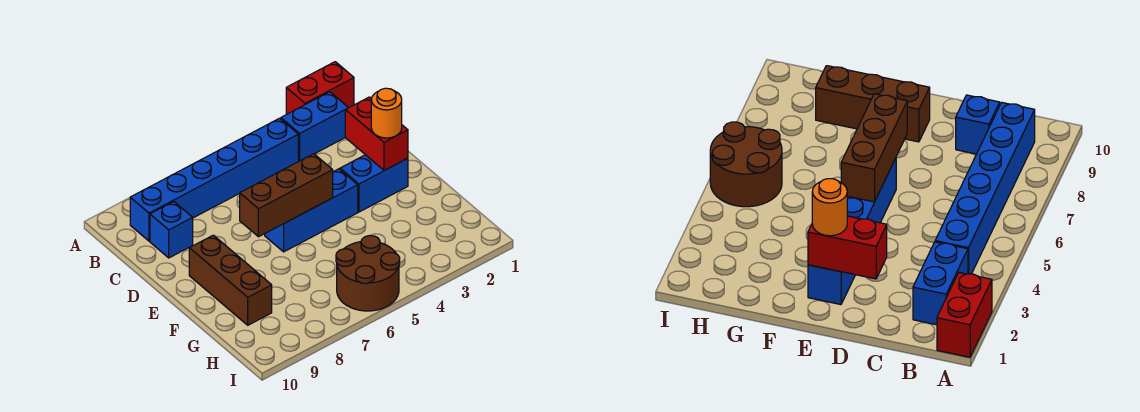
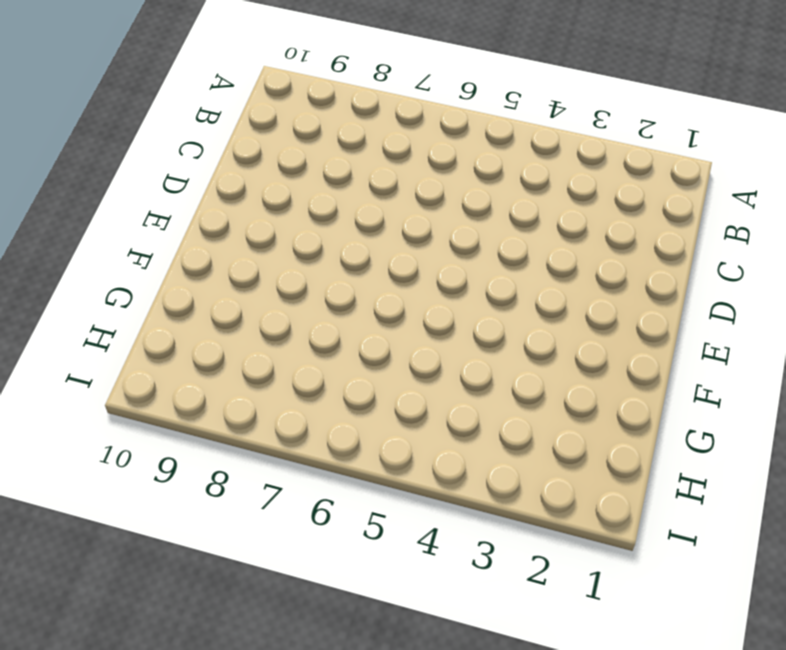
none -> red brick A1:A2 level 1
none -> blue brick B2:B3 level 1

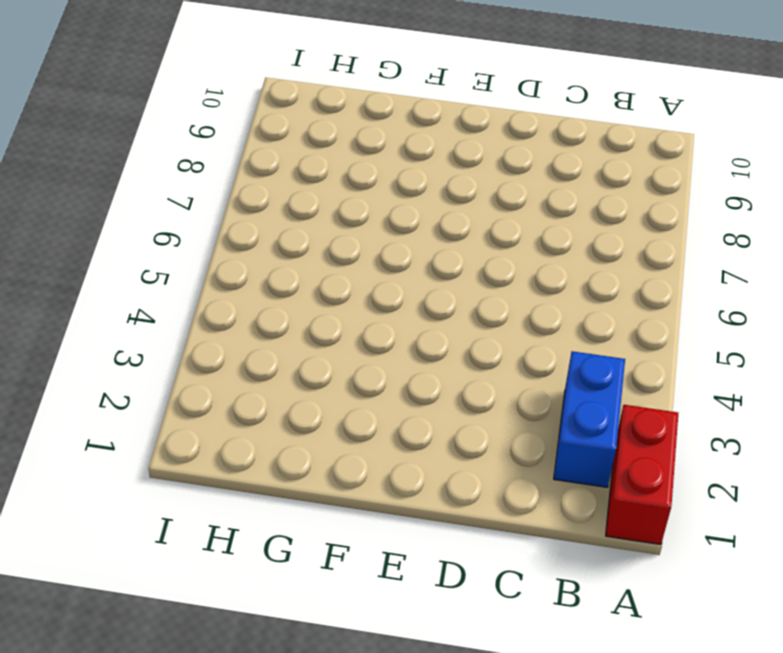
none -> blue brick B4:B9 level 1
none -> blue brick C9 level 1

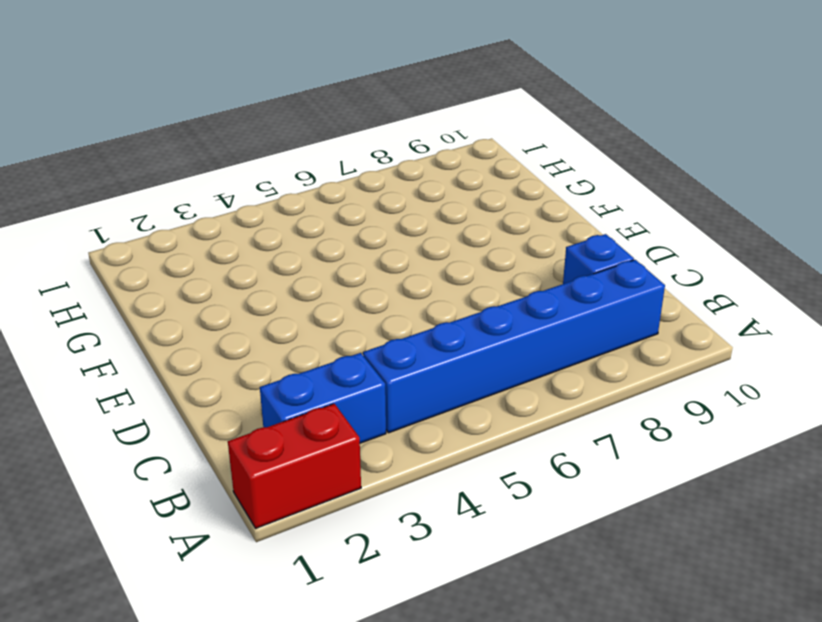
none -> blue brick E2:E3 level 1
none -> blue brick E4:E6 level 1

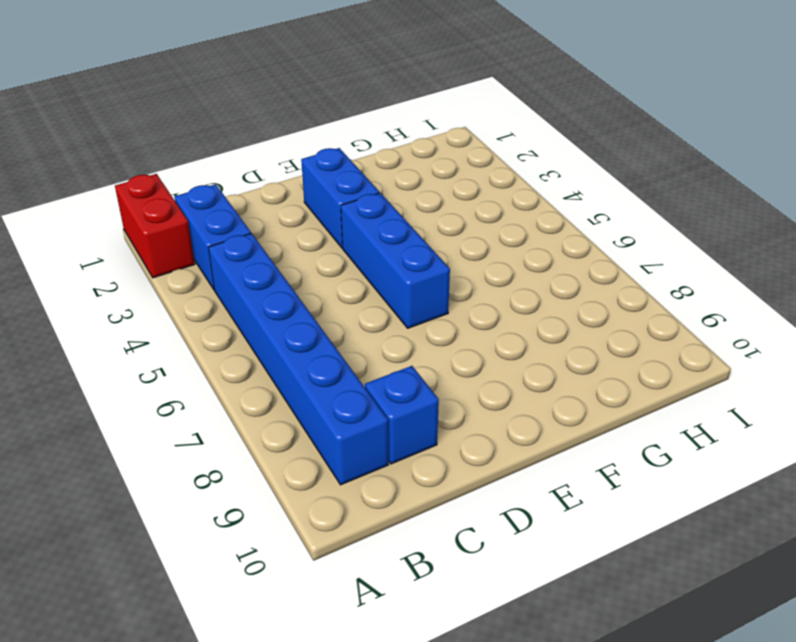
none -> brown brick E9:G9 level 1
none -> brown round brick H5:I6 level 1

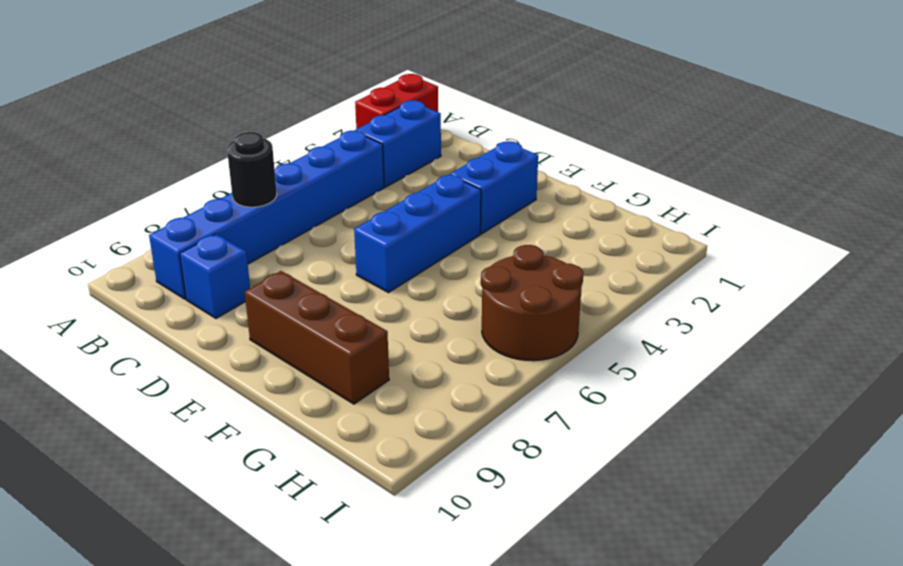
black round brick B7 level 2 -> none
none -> red brick D2:E2 level 2
none -> brown brick E5:E7 level 2

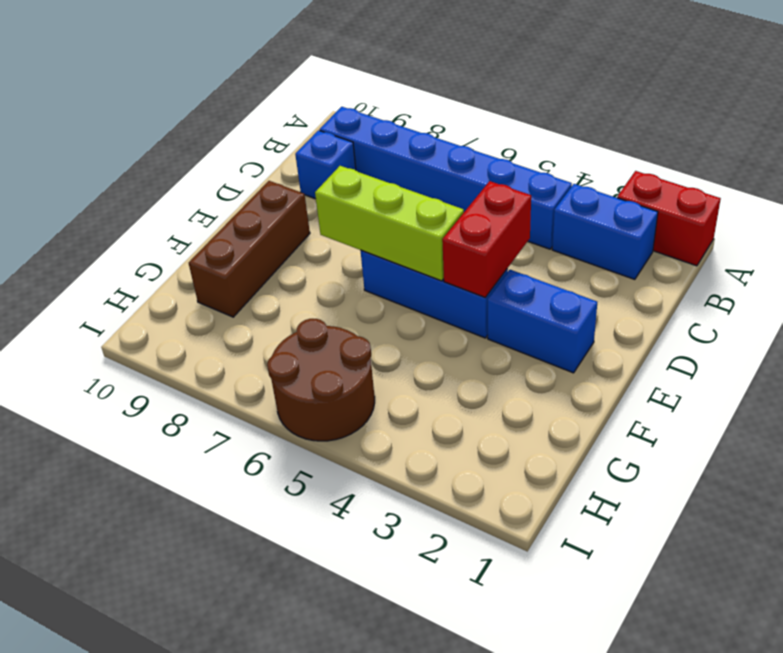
red brick D4:E4 level 2 -> red brick D2:E2 level 2
lime brick E5:E7 level 2 -> brown brick E5:E7 level 2
none -> orange round brick E2 level 3

